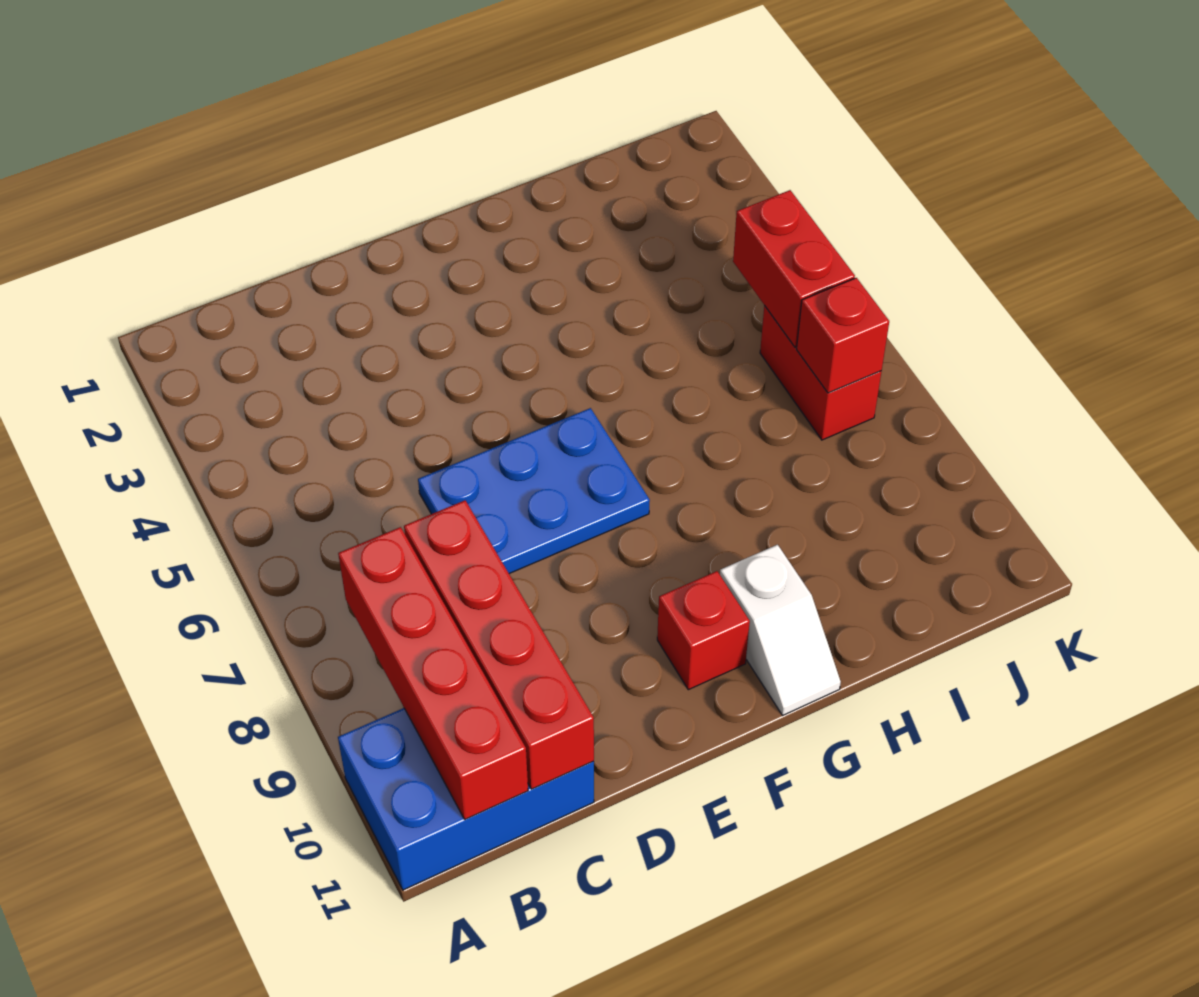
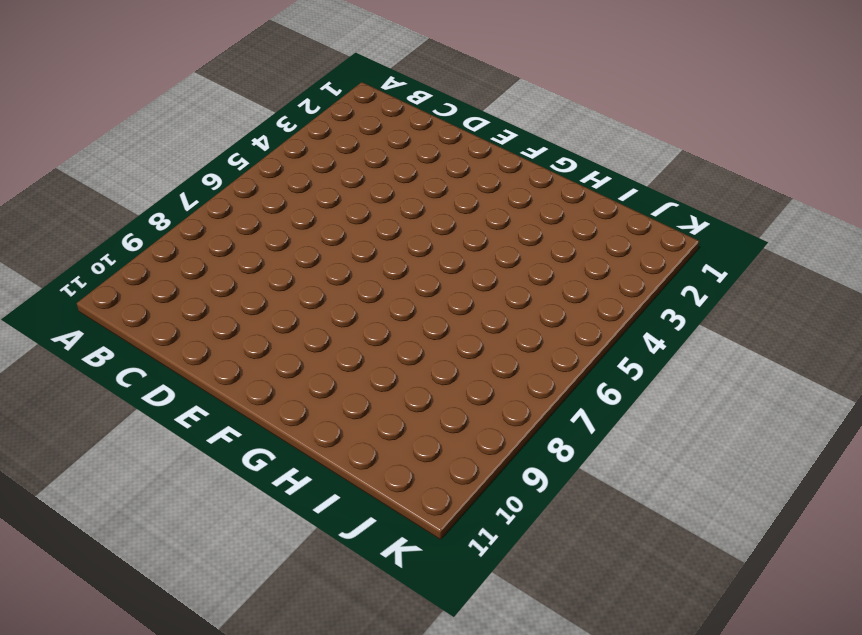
none -> blue brick A10:C11 level 1
none -> blue plate D6:F7 level 1

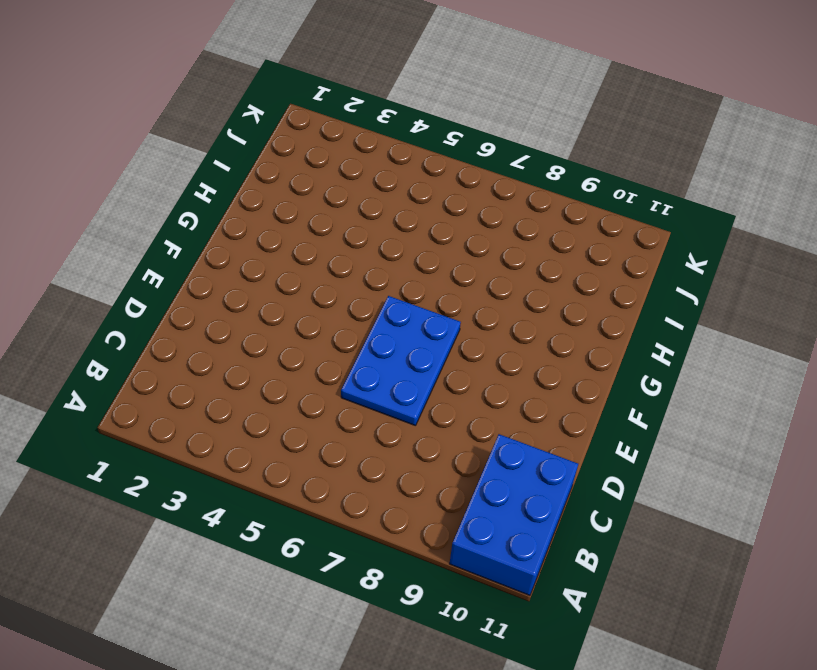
none -> red brick F10 level 1
none -> white slope G10:G11 level 1 top 10

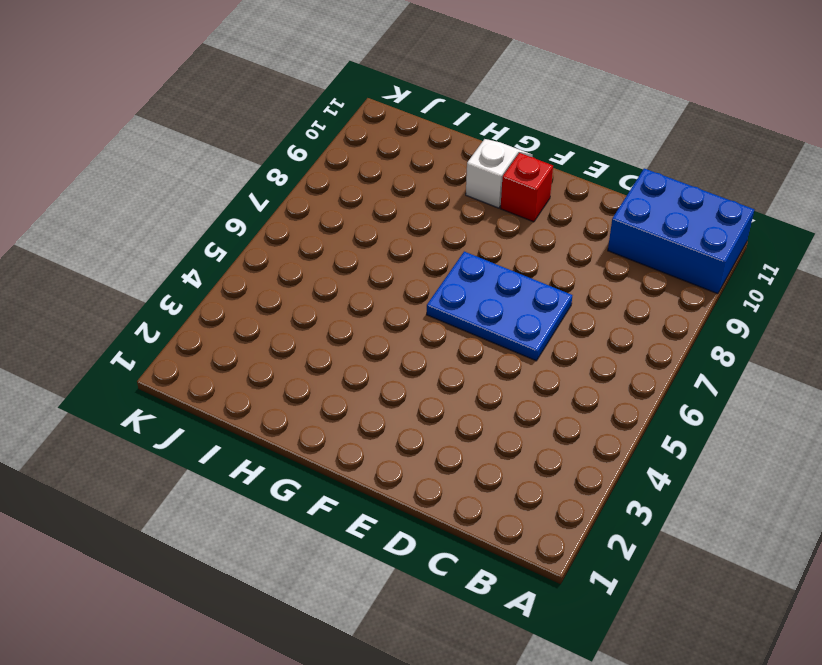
none -> red brick J6:J7 level 1
none -> red brick B8:B11 level 2

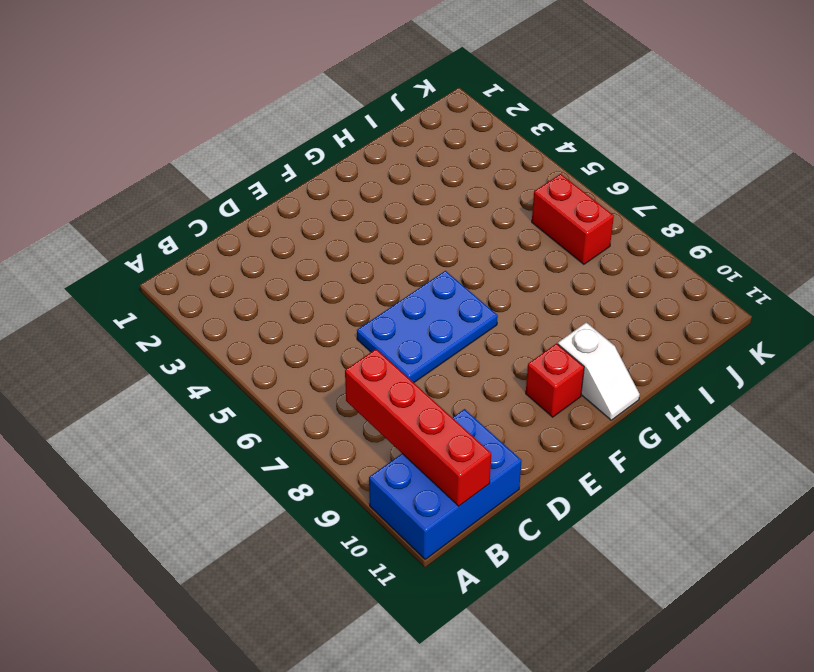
none -> red brick C8:C11 level 2
none -> red brick J5:J6 level 2

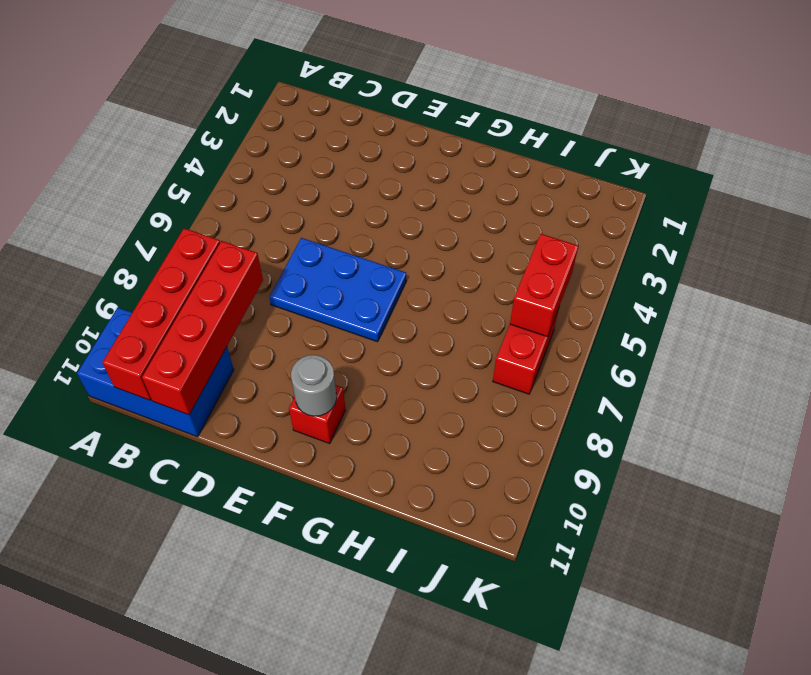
grey round brick F10 level 2 -> none
none -> white slope G10:G11 level 1 top 10
none -> red brick J7 level 2

